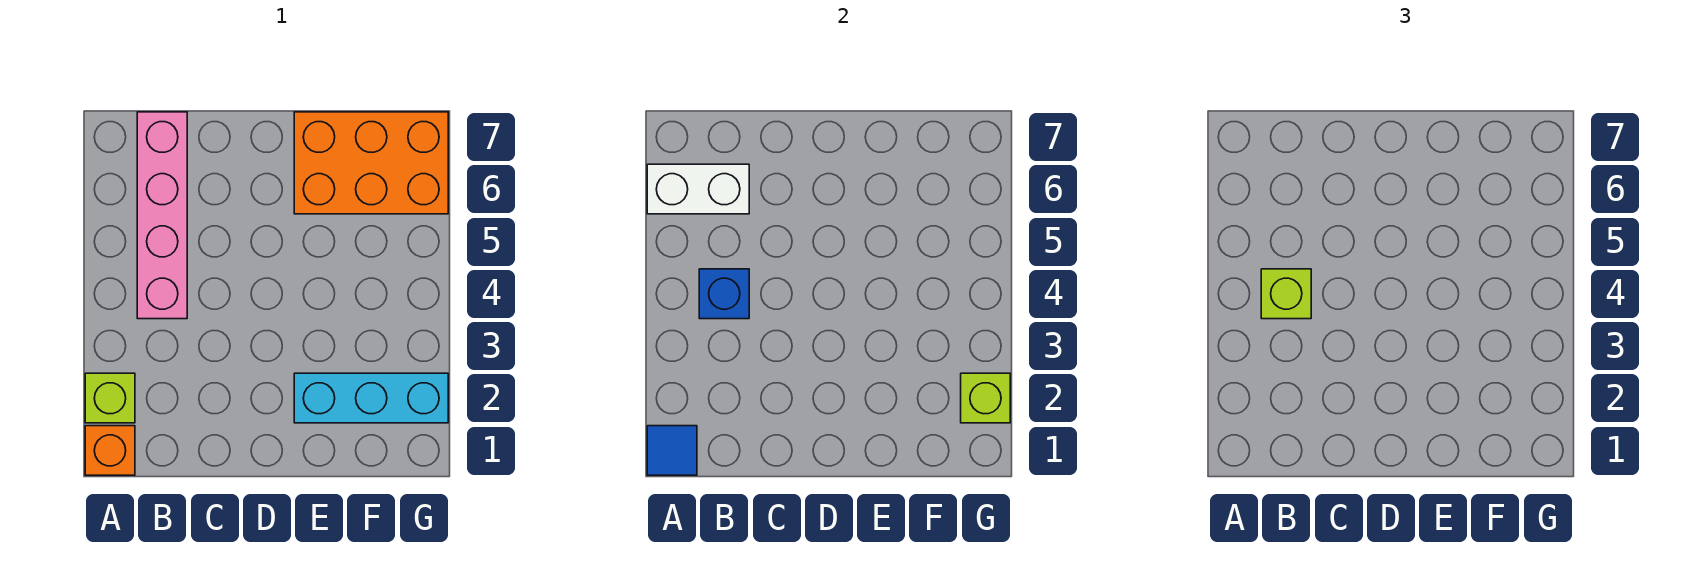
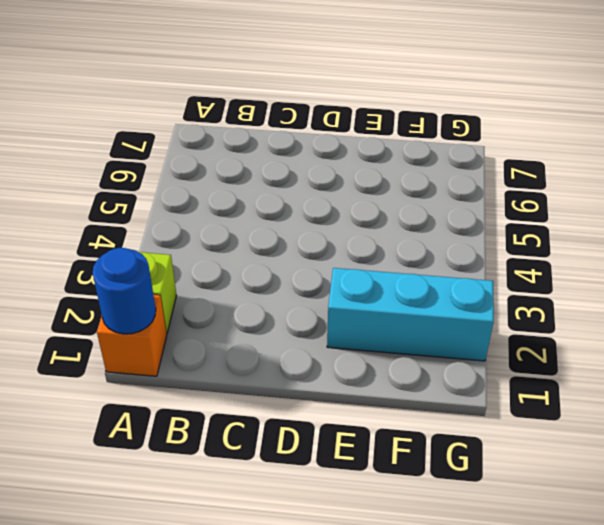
blue round brick A1 level 2 -> blue tile A1 level 2
none -> pink brick B4:B7 level 1
none -> orange brick E6:G7 level 1

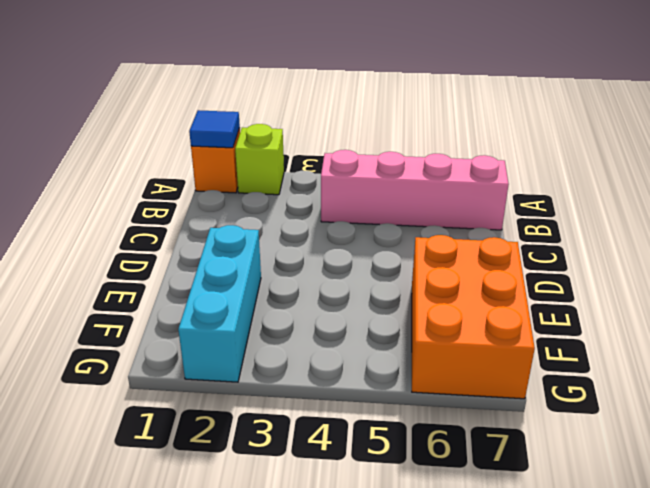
none -> white brick A6:B6 level 2
none -> blue brick B4 level 2

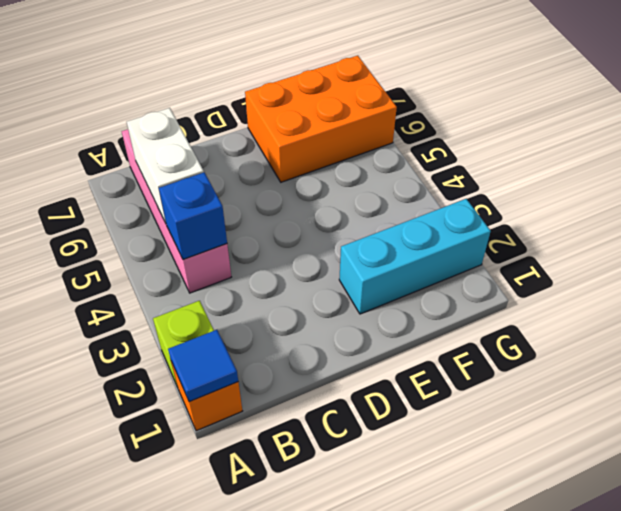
white brick B5:B6 level 2 -> white brick A6:B6 level 2
none -> lime brick G2 level 2
none -> lime brick B4 level 3

